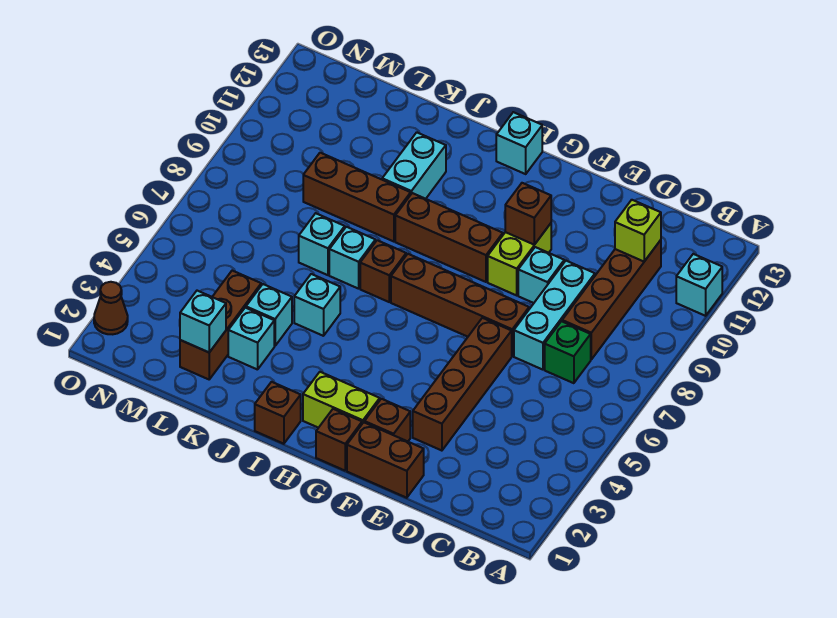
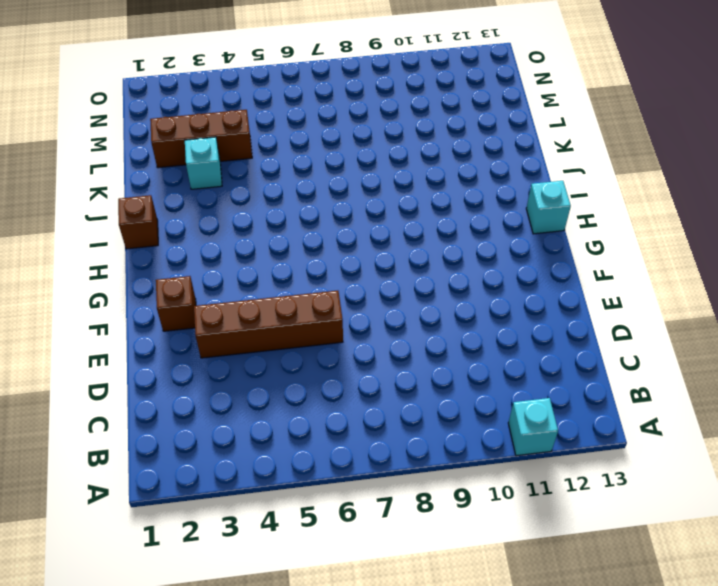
none -> green brick C7 level 1
none -> brown brick C8:C11 level 1
none -> cyan brick D7:D9 level 1

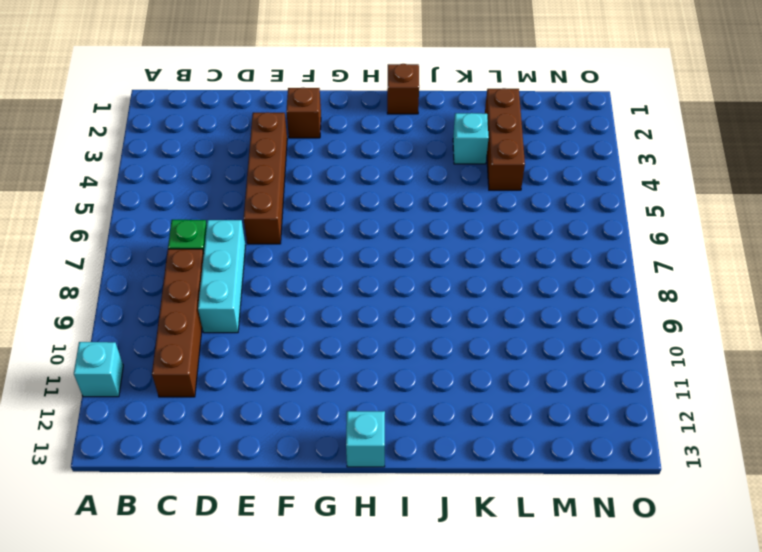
none -> brown brick E1:F1 level 1
none -> brown brick E7:H7 level 1
none -> cyan brick E9 level 1

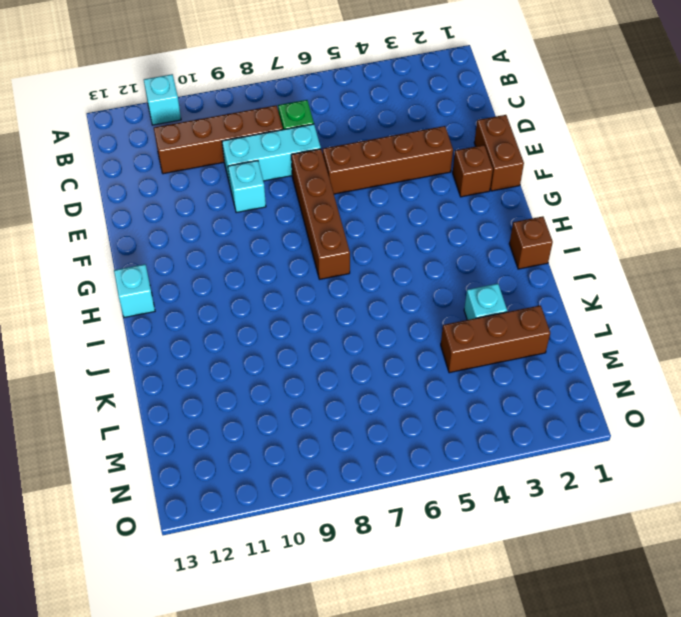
none -> lime brick F9:F10 level 1
none -> brown brick G1 level 1
none -> lime brick G2:H2 level 1

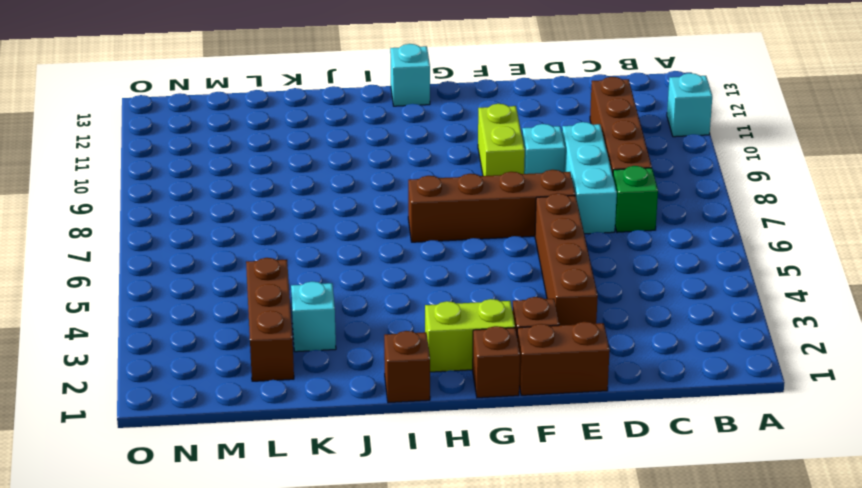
none -> brown brick G9:I9 level 1
none -> brown brick I7 level 1
none -> cyan brick J5 level 1

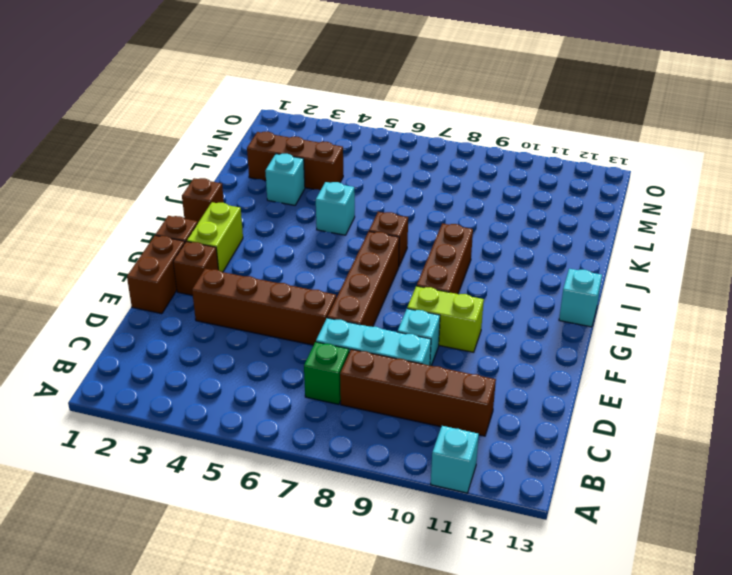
none -> cyan brick J7 level 1
none -> brown brick J9:L9 level 1
none -> cyan brick J10:J11 level 1

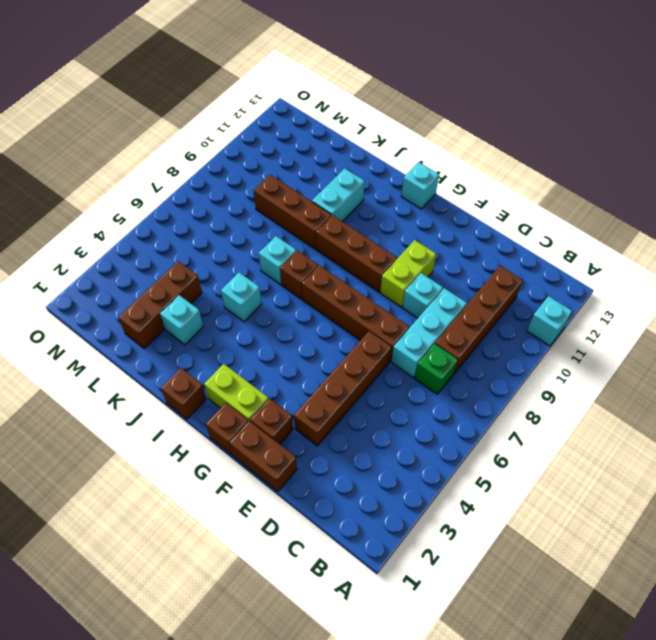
none -> cyan brick K4 level 1
none -> cyan brick K7 level 1
none -> brown cone O2 level 1

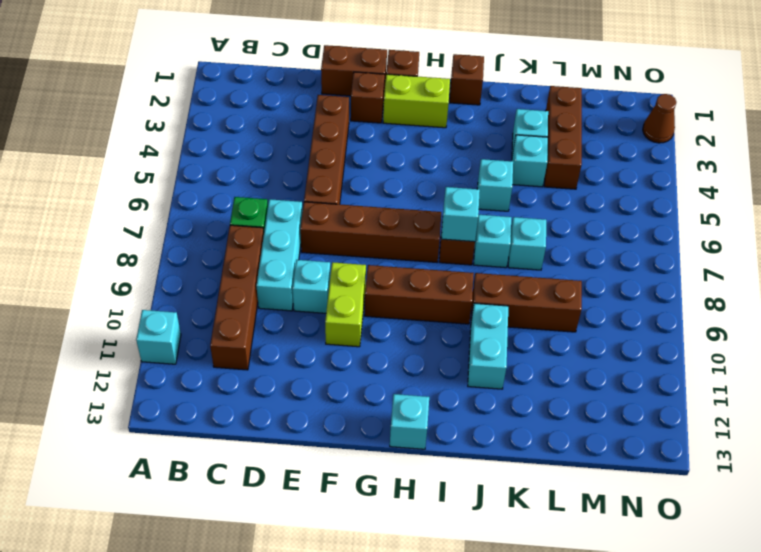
cyan brick I7 level 2 -> cyan brick L2 level 2
none -> lime brick C11 level 2
none -> brown brick F10 level 2

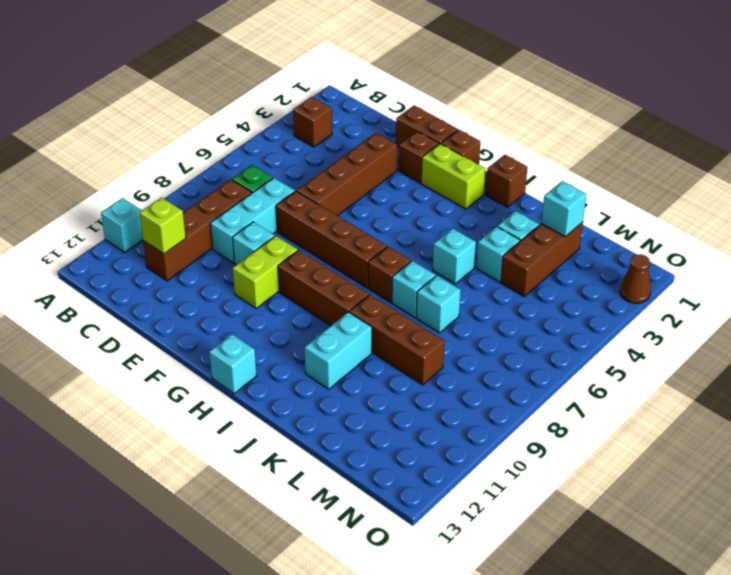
brown brick B3 level 1 -> brown brick F10 level 2

